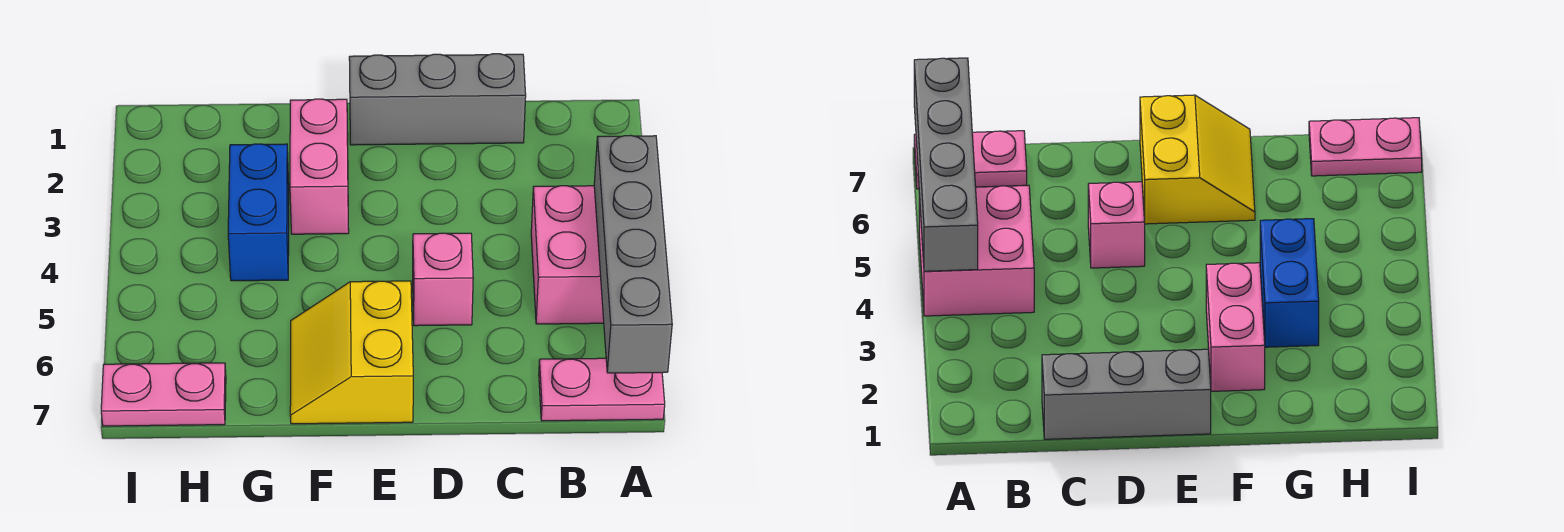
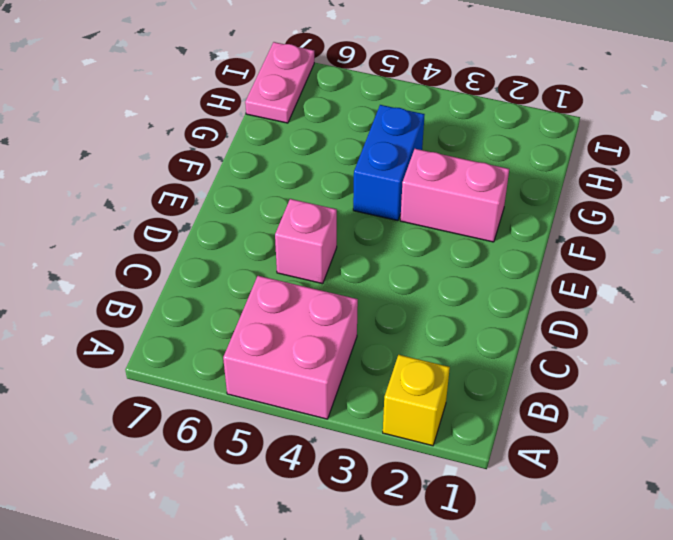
yellow brick A2 level 1 -> none
blue brick F4:G4 level 1 -> blue brick G3:G4 level 1
none -> pink plate A7:B7 level 1
none -> grey brick C1:E1 level 1

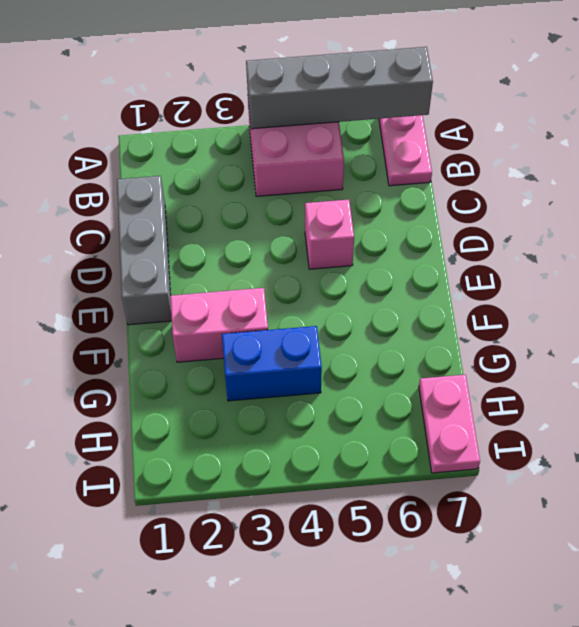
none -> yellow slope E6:F7 level 1 top E

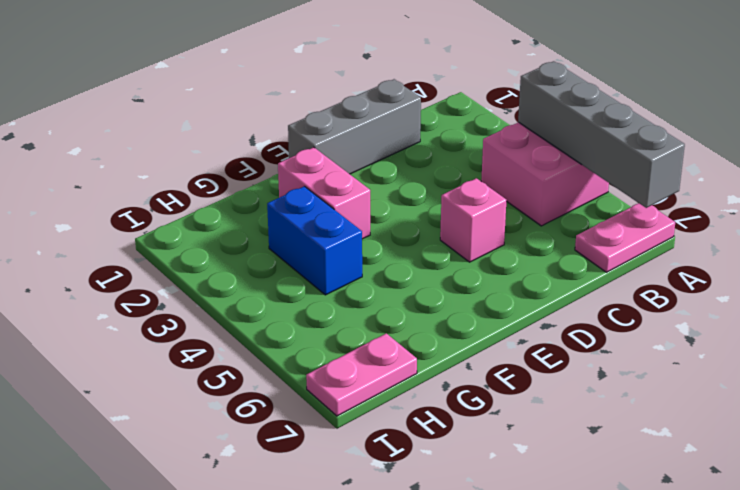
none -> yellow slope E6:F7 level 1 top E

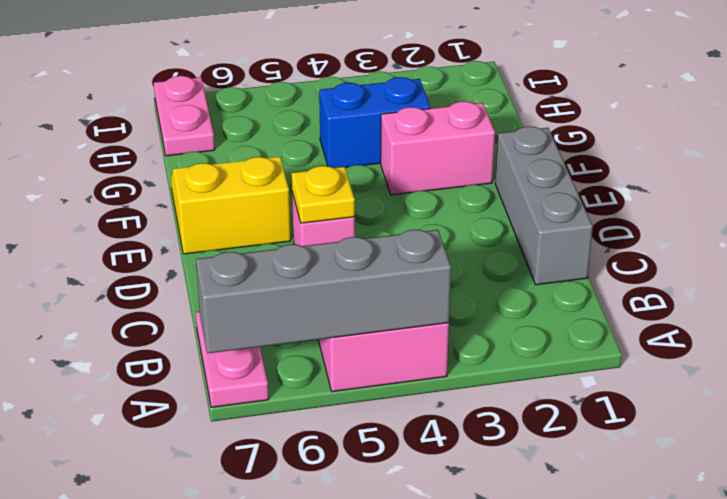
yellow plate D5 level 2 -> none

